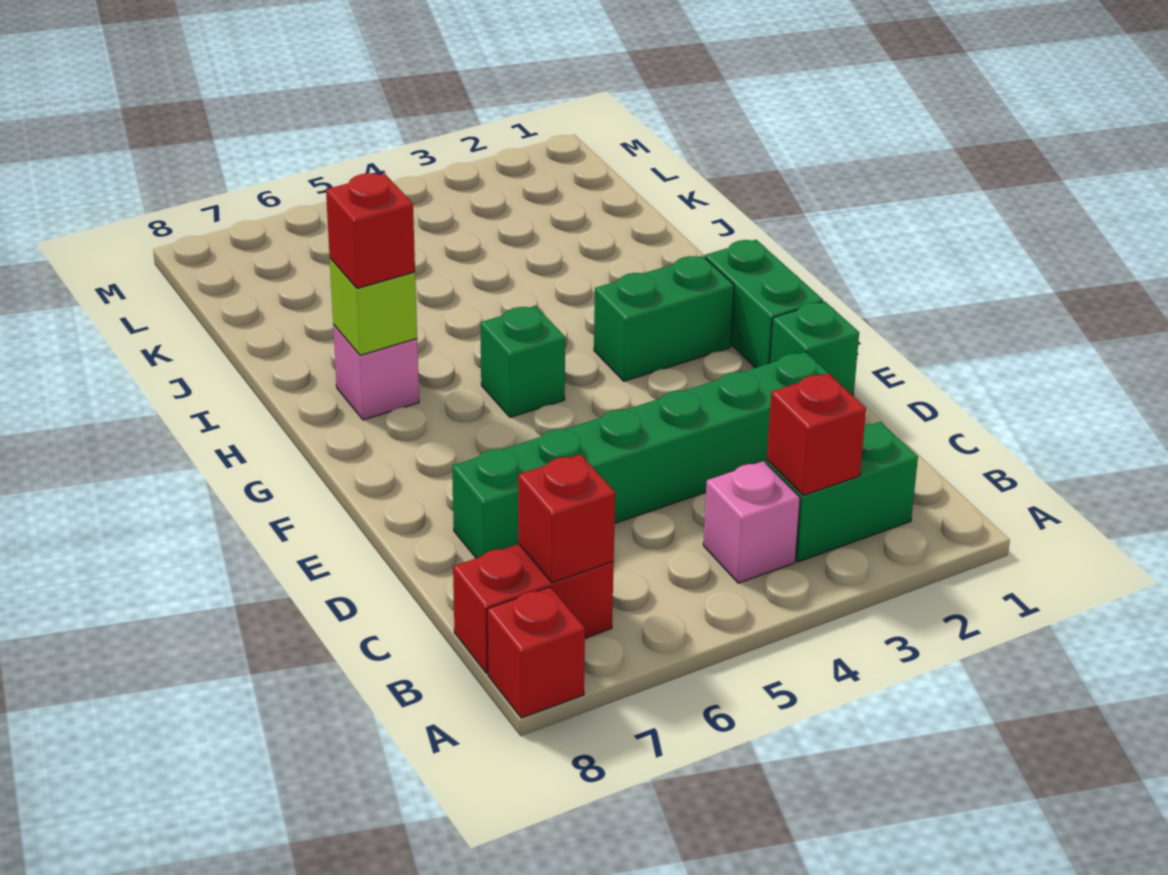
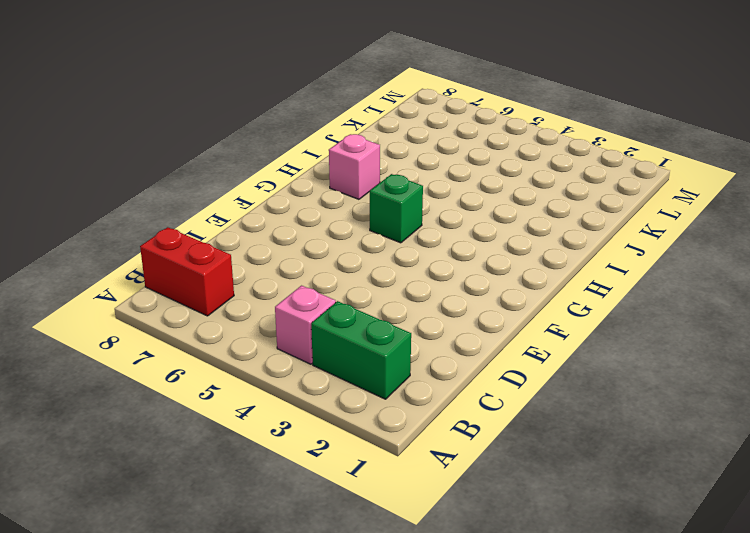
none -> red brick A8 level 1
none -> green brick D2:D7 level 1
none -> green brick E1 level 1

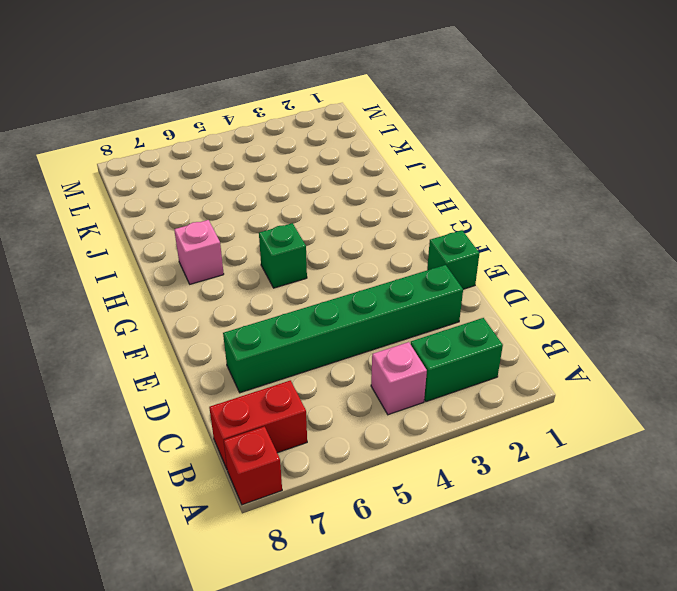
none -> green brick F1:G1 level 1
none -> green brick G2:G3 level 1
none -> red brick B3 level 2

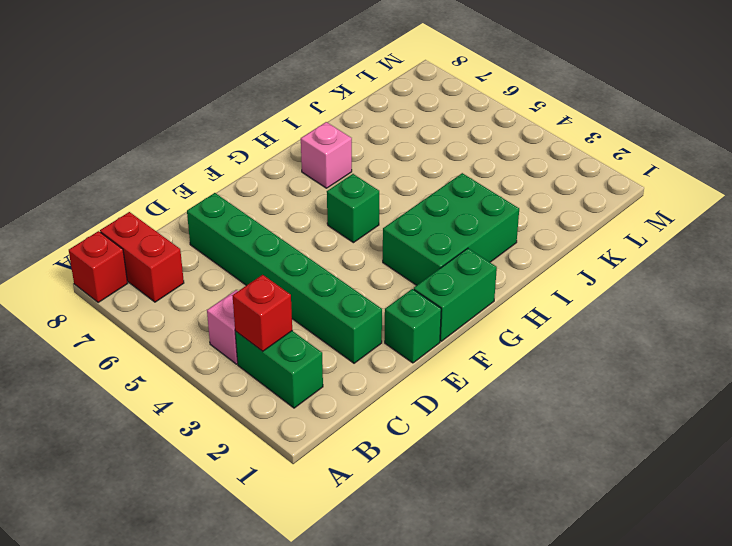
green brick G2:I3 level 1 -> green brick G2:G3 level 1
none -> red brick B7 level 2
none -> lime brick H7 level 2
none -> red brick H7 level 3

